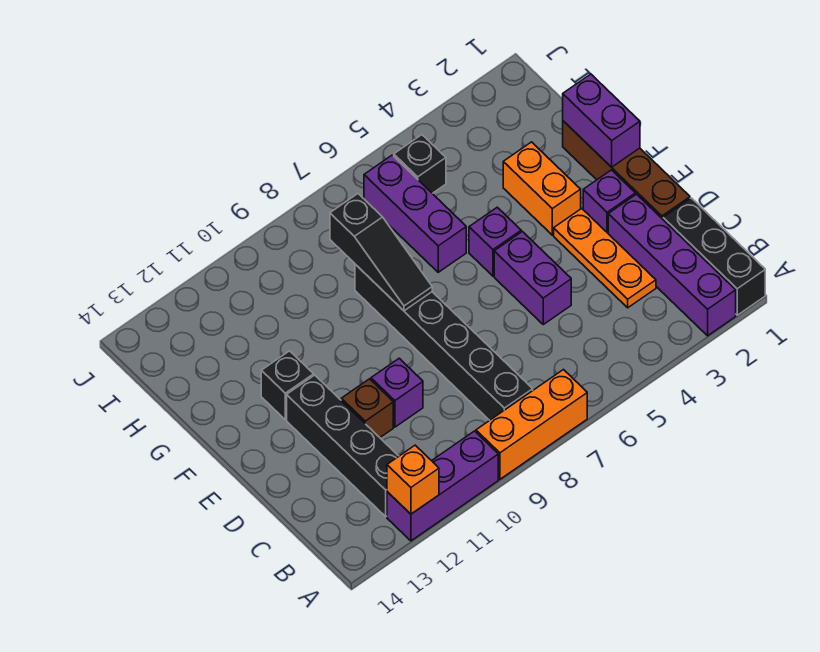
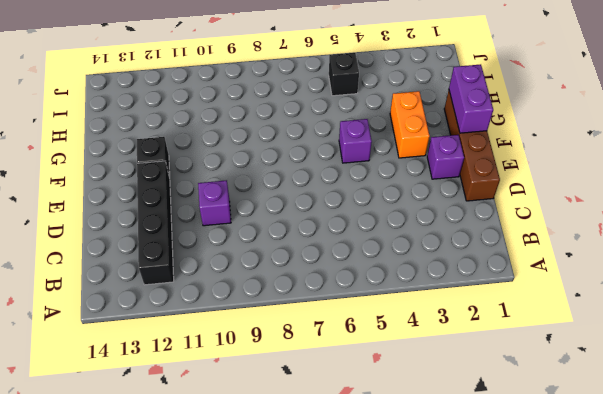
none -> black brick A1:C1 level 1
none -> purple brick A2:D2 level 1
none -> orange brick A7:A9 level 1

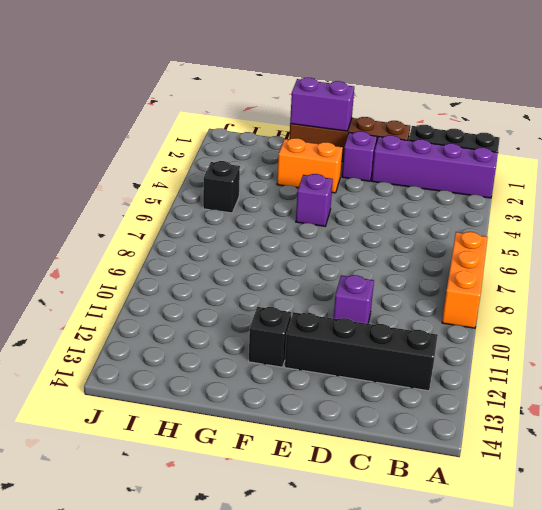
none -> purple brick A10:A12 level 1
none -> black brick B8:G8 level 1
none -> orange plate C3:E3 level 1

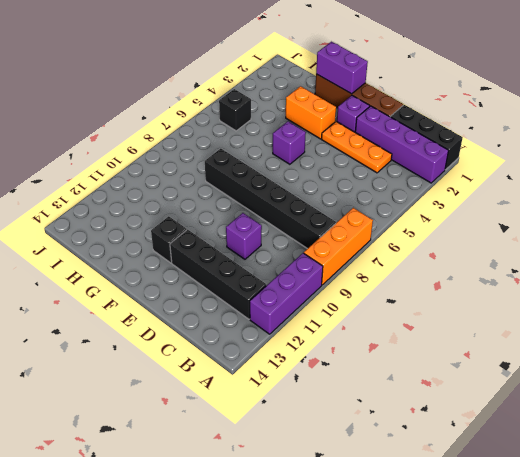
none -> purple brick D5:E5 level 1
none -> brown brick D11 level 1
none -> purple brick G6:I6 level 1

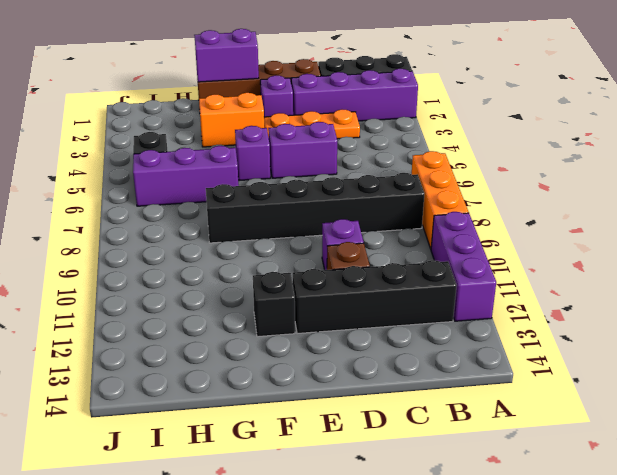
none -> orange brick A12 level 2
none -> black slope F8:H8 level 2 top H

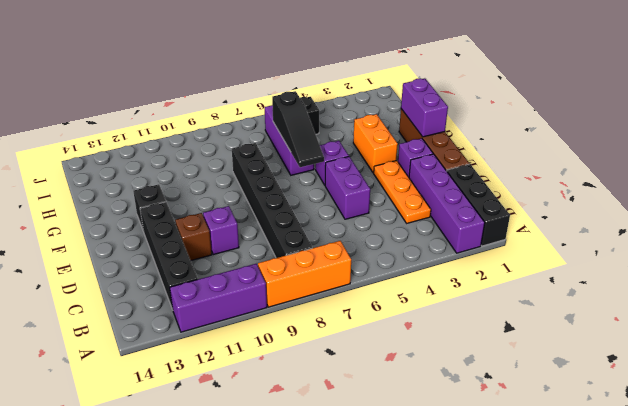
black slope F6:H6 level 2 top H -> black slope F8:H8 level 2 top H
none -> orange brick A12 level 2

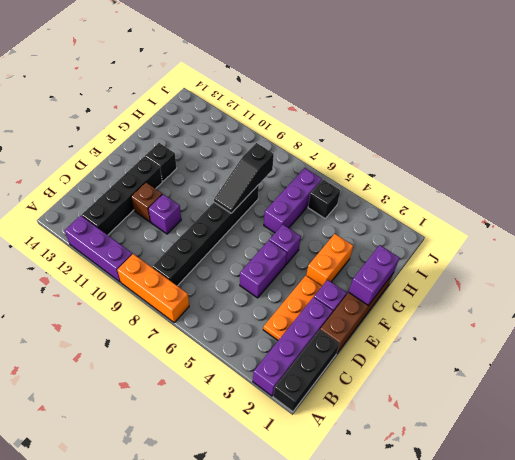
none -> orange brick A12 level 2

